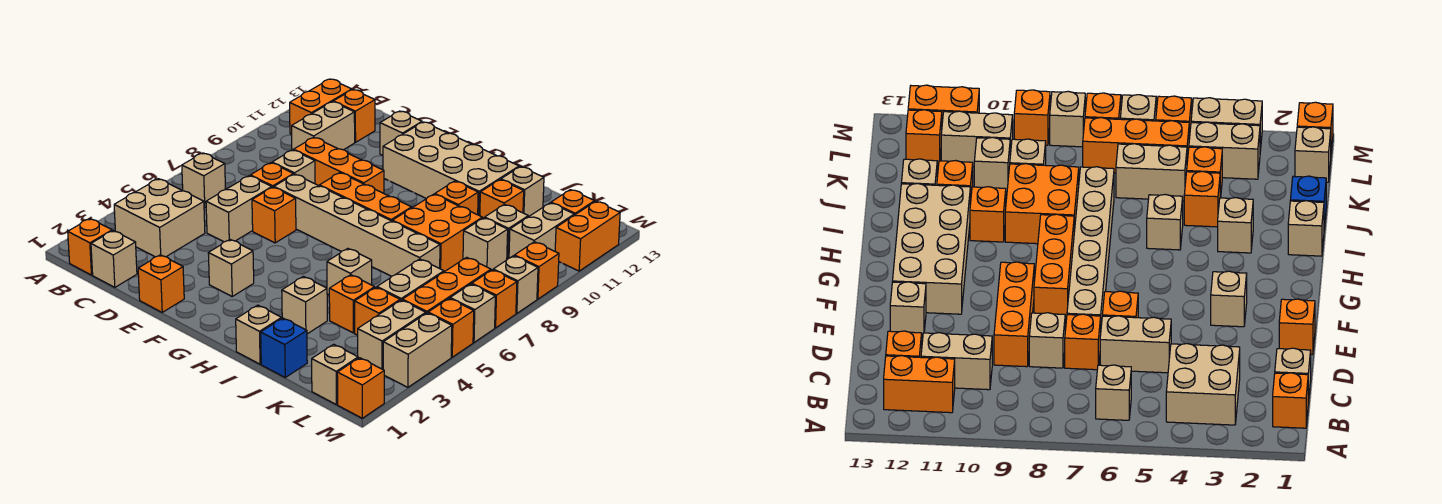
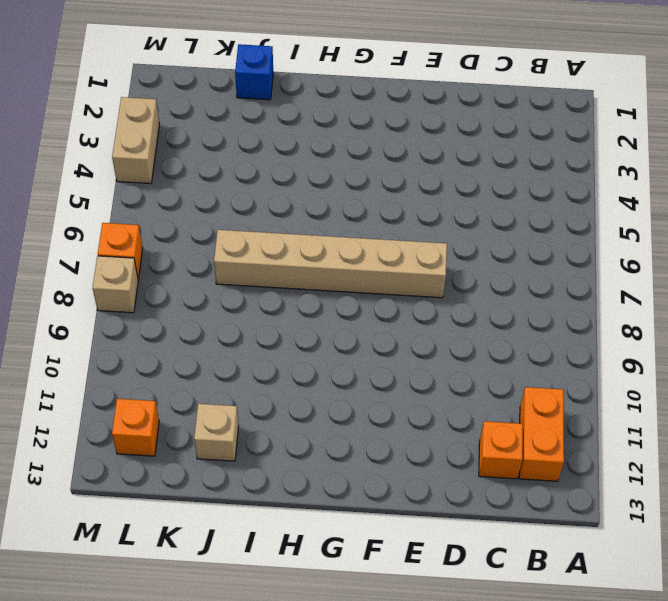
none -> orange brick B1 level 1
none -> tan brick B3:C4 level 1
none -> tan brick B6 level 1
none -> tan brick C1 level 1

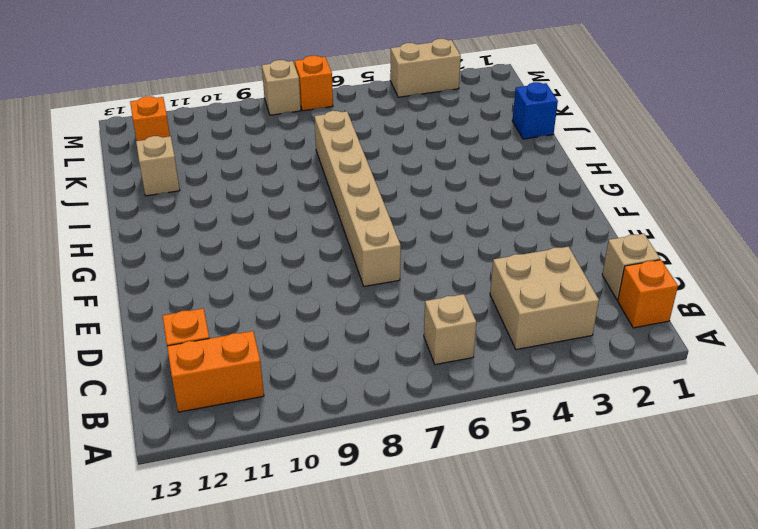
none -> tan brick C10:C11 level 1
none -> tan brick D5:D6 level 1
none -> orange brick D7 level 1
none -> tan brick D8 level 1

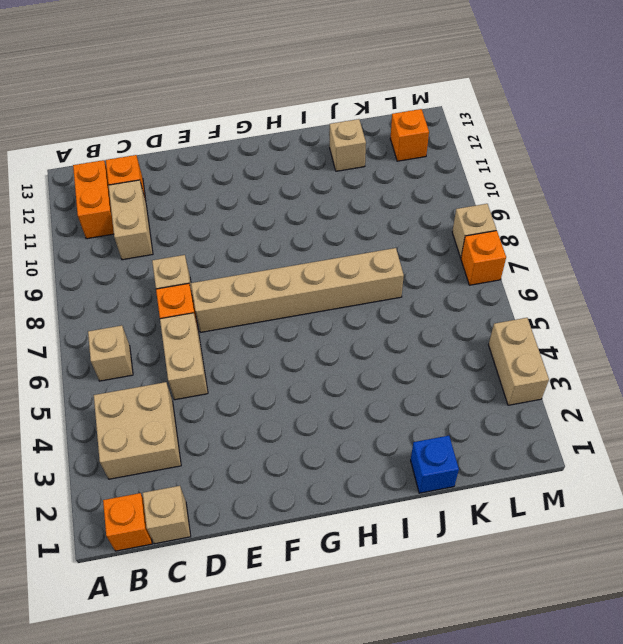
none -> orange brick D9:F9 level 1
none -> orange brick E1 level 1
none -> orange brick E6 level 1
none -> tan brick E12 level 1

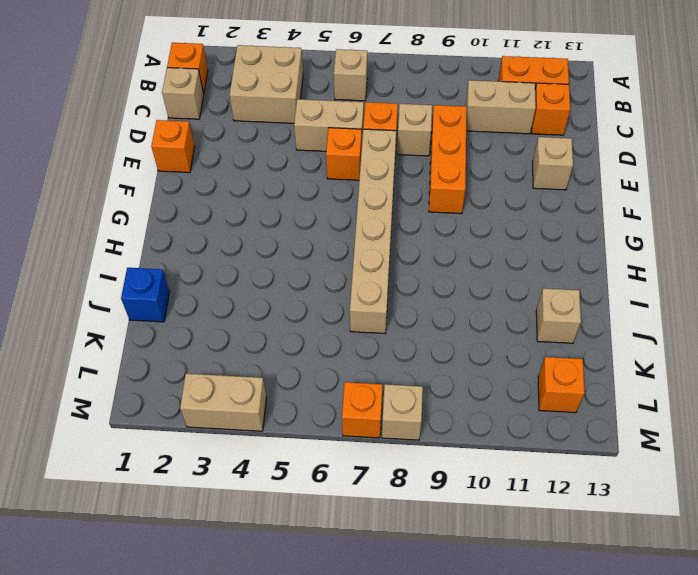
none -> tan brick F3 level 1
none -> orange brick F8:H8 level 1
none -> tan brick F11:I12 level 1
none -> tan brick I1 level 1

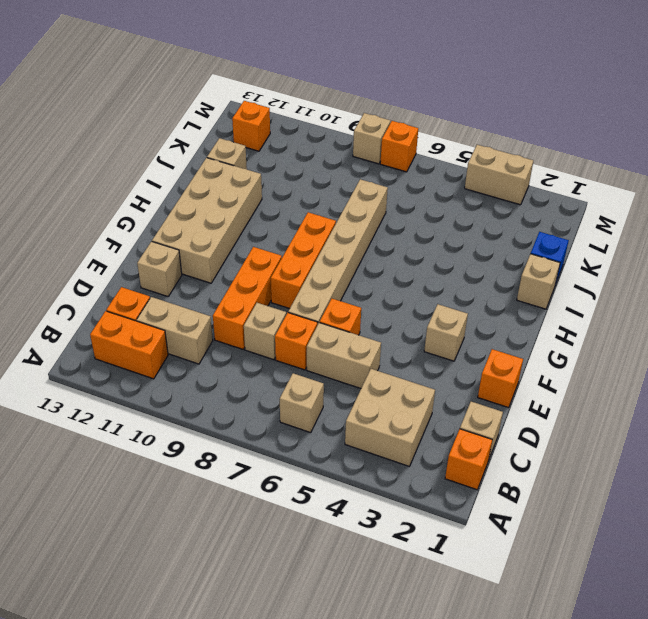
none -> tan brick I3 level 1
none -> tan brick I5 level 1
none -> orange brick I8:J9 level 1
none -> orange brick I10 level 1

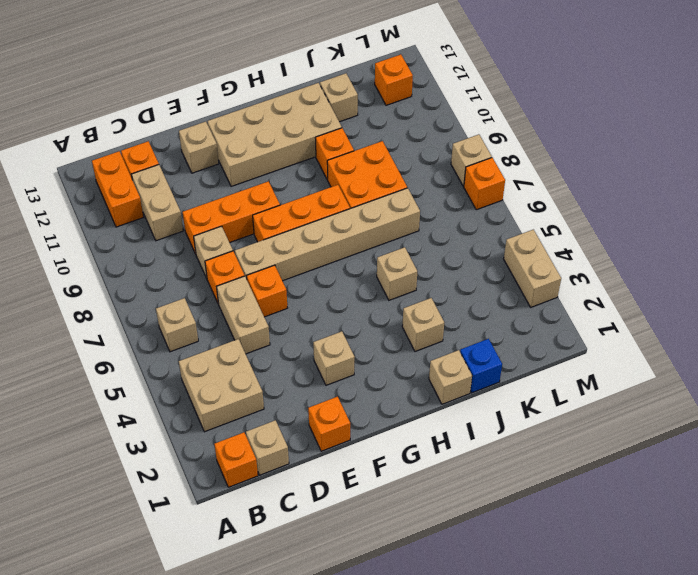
none -> orange brick J4 level 1
none -> orange brick J11 level 1
none -> orange brick K4 level 1
none -> tan brick K5:K6 level 1

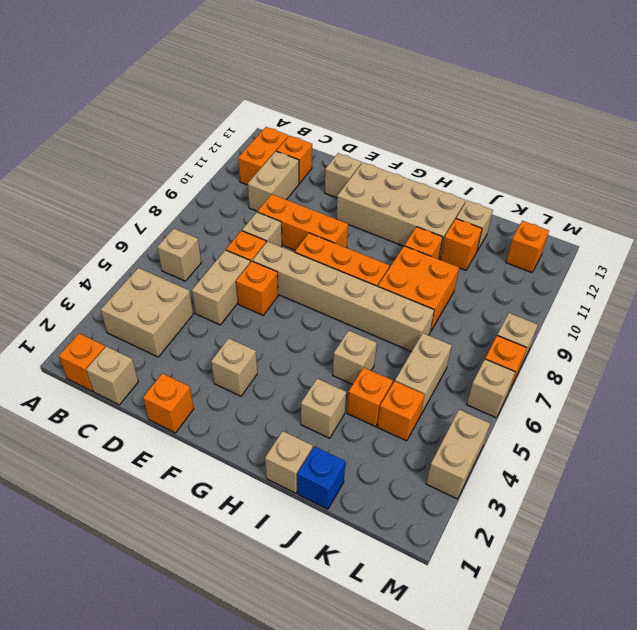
none -> tan brick K9 level 1
none -> tan brick K10 level 1
none -> tan brick L1 level 1
none -> tan brick L3:L4 level 1

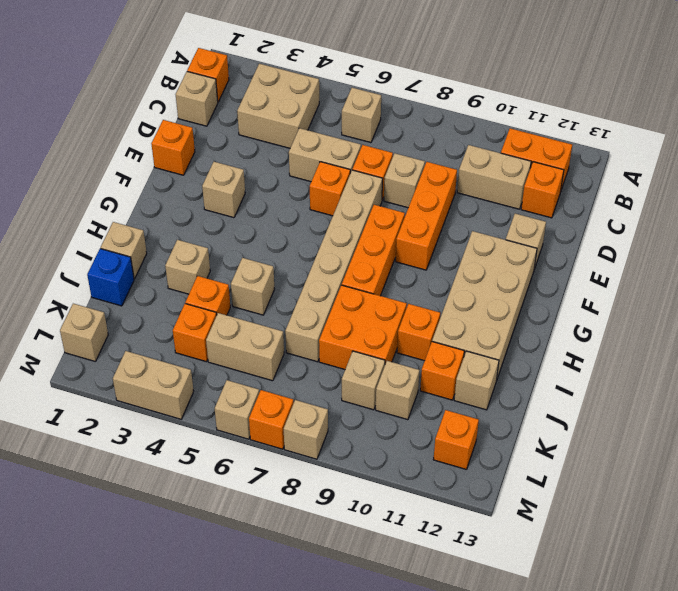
none -> tan brick L3:L4 level 1
none -> orange brick L5:L7 level 1
none -> tan brick L10:L11 level 1
none -> orange brick M1 level 1

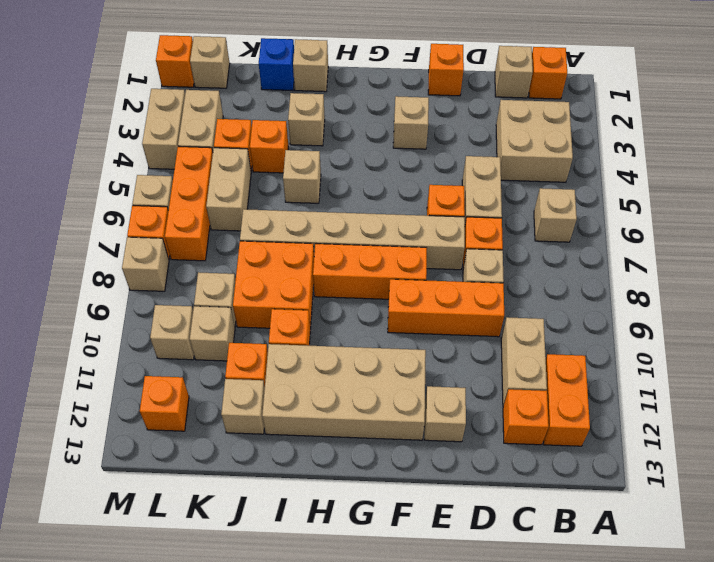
tan brick L10 level 1 -> tan brick L10:L11 level 1
none -> orange brick M5 level 1
none -> orange brick M9 level 1
none -> orange brick M11:M12 level 1

